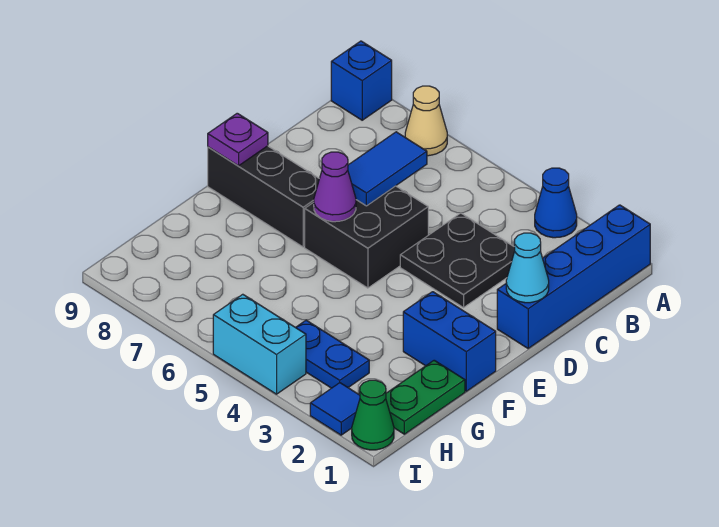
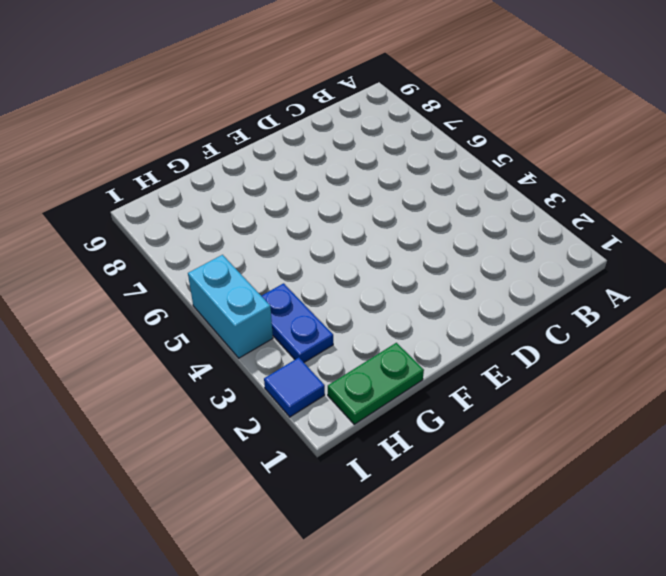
none -> blue brick A1:D1 level 1
none -> blue cone A3 level 1
none -> tan cone A7 level 1

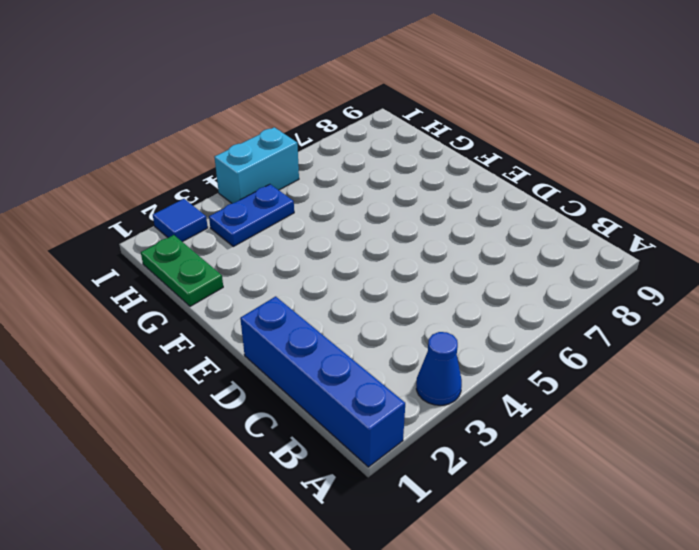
none -> tan cone A7 level 1
none -> blue brick A9 level 1
none -> black plate C3:D4 level 1

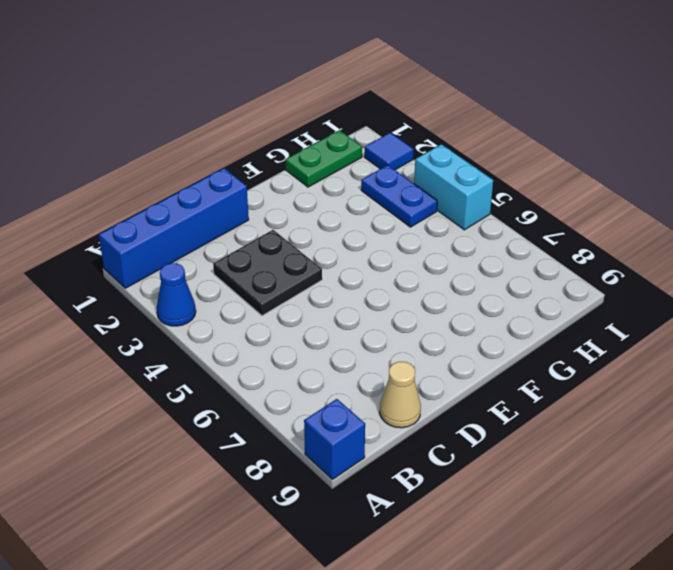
tan cone C9 level 1 -> tan cone A7 level 1
none -> black brick D5:E6 level 1
none -> black brick E7:E9 level 1
none -> blue brick F1:F2 level 1

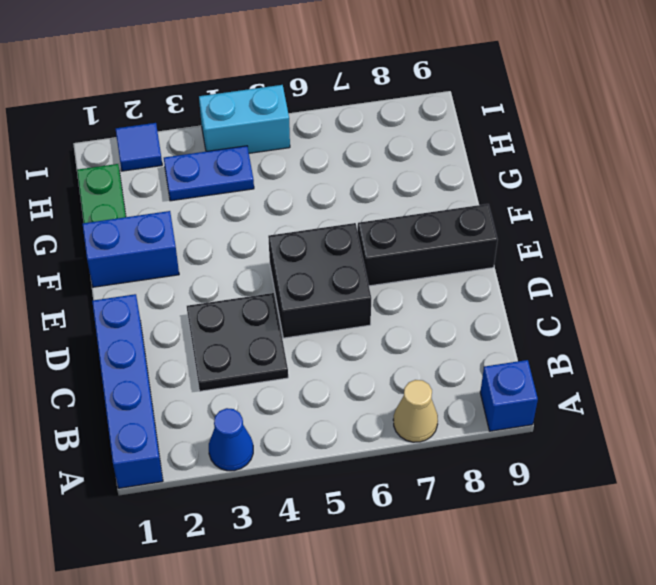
none -> green cone I1 level 1
none -> blue tile C6:D6 level 2
none -> cyan cone D1 level 2

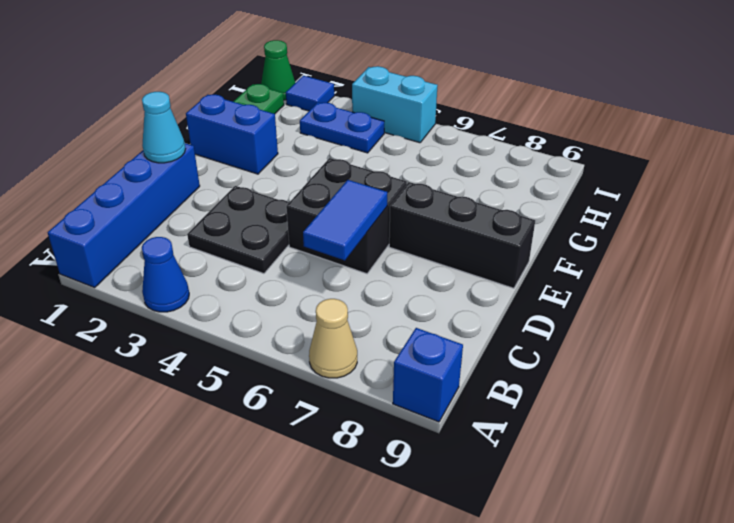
none -> purple cone E6 level 2
none -> purple plate E9 level 2

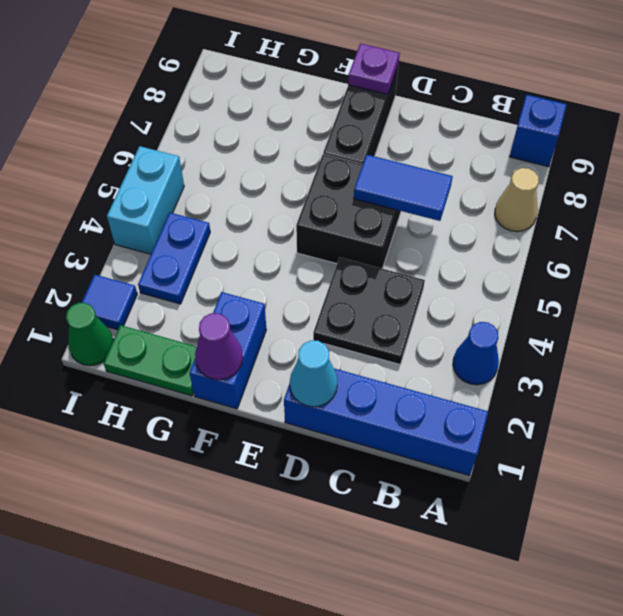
purple cone F1 level 2 -> purple cone E6 level 2

